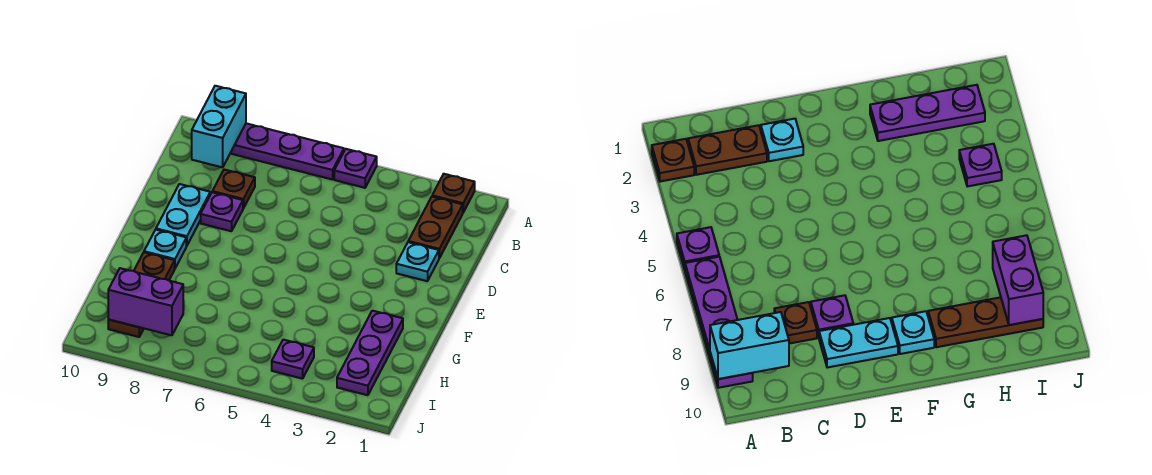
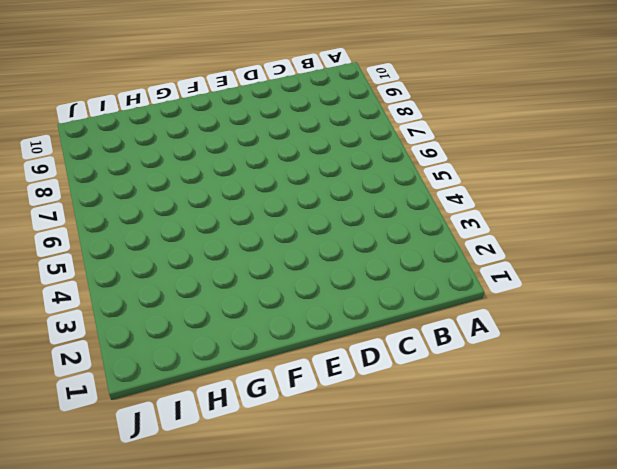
none -> brown plate A2 level 1
none -> purple plate A5 level 1
none -> purple plate A6:A9 level 1

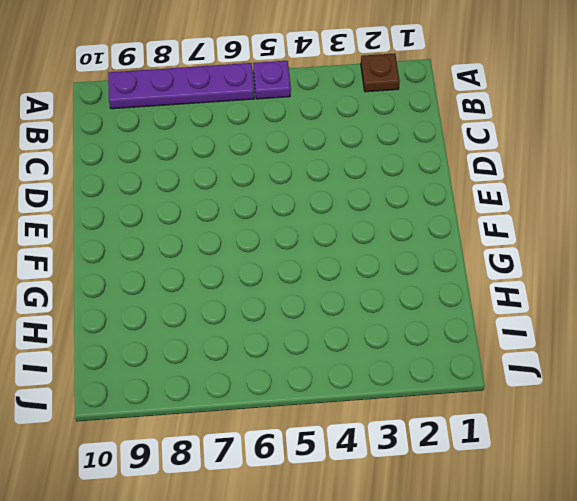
none -> brown plate B2:C2 level 1
none -> brown plate C8 level 1
none -> cyan plate D2 level 1

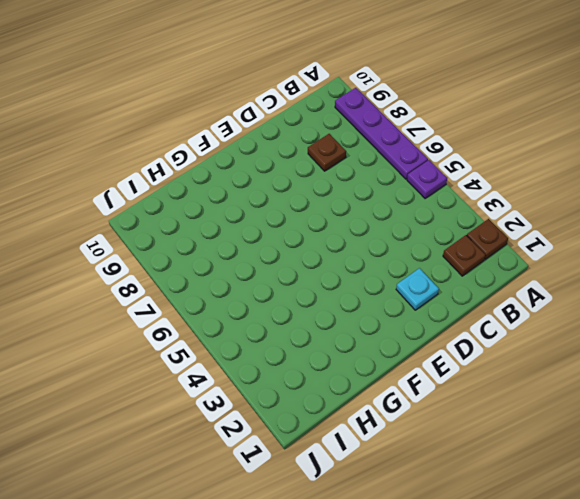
brown plate B2 level 1 -> brown plate B2:C2 level 1
none -> purple plate D8 level 1
none -> cyan plate D9:E9 level 1
none -> cyan plate F9 level 1

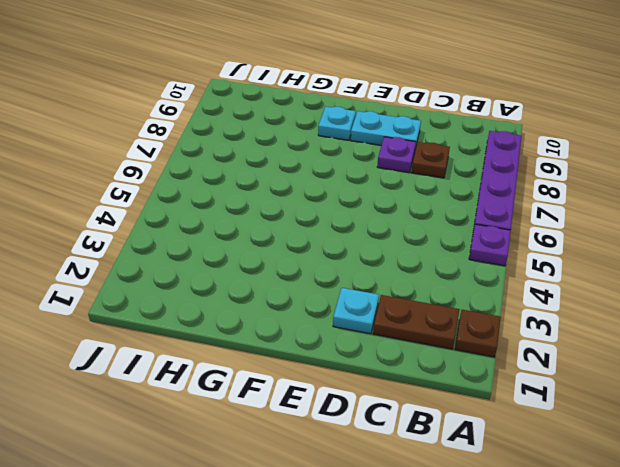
none -> purple plate G2:I2 level 1
none -> brown plate G9:I9 level 1
none -> purple plate I4 level 1

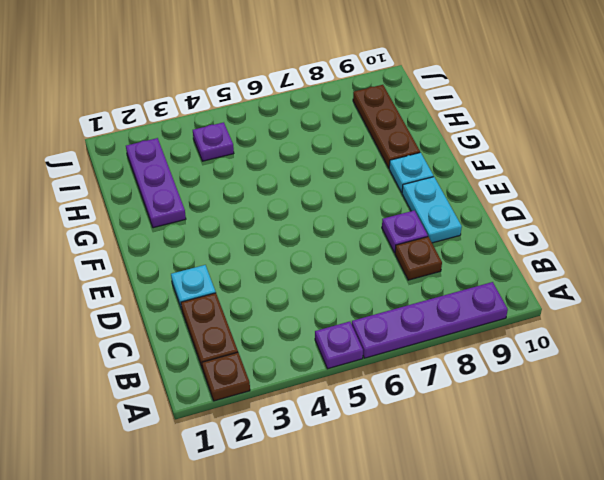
none -> cyan brick A9:B9 level 2
none -> purple brick I8:I9 level 2

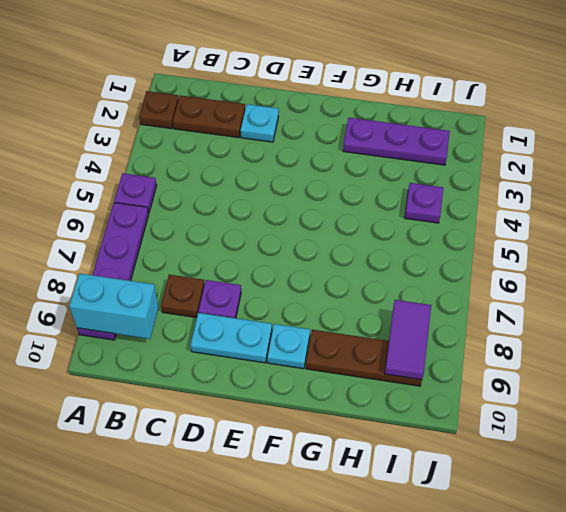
purple tile I8:I9 level 2 -> purple brick I8:I9 level 2

